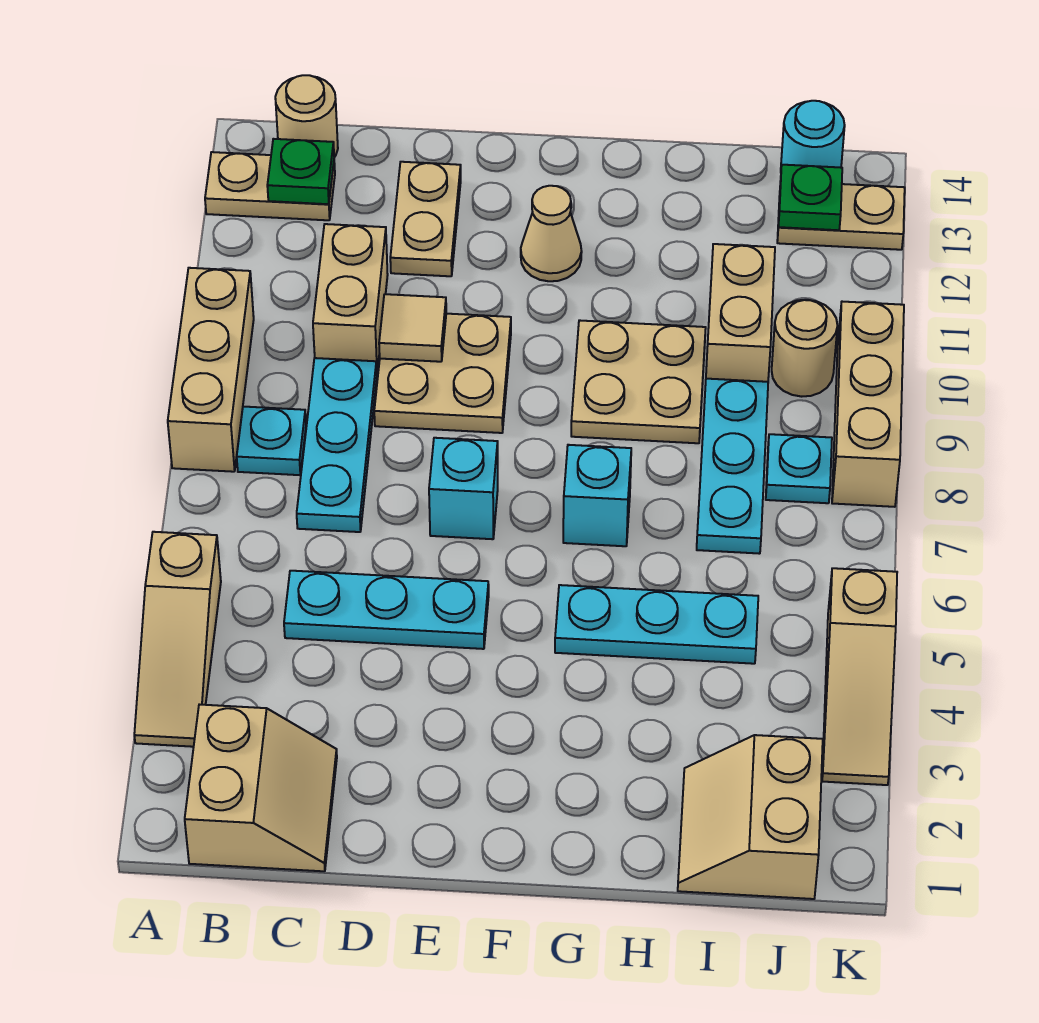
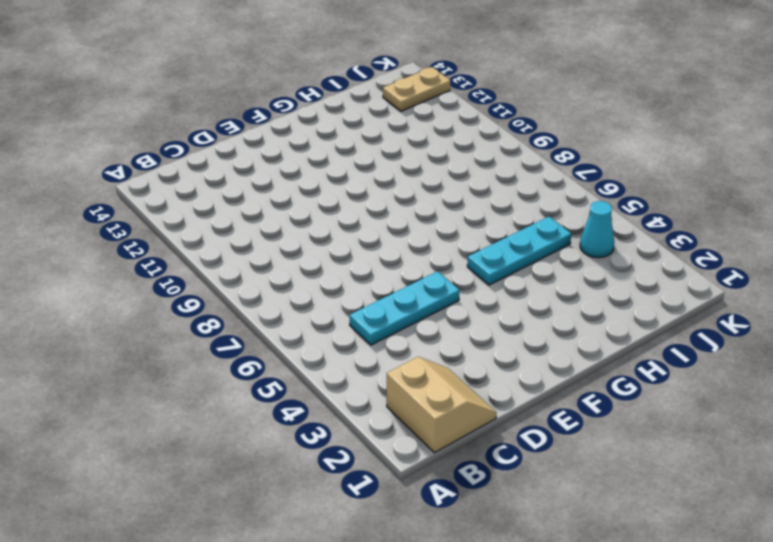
cyan cone J4 level 1 -> none
none -> tan slope A3:A5 level 1 top 5
none -> tan brick A8:A10 level 1
none -> tan plate A13:B13 level 1

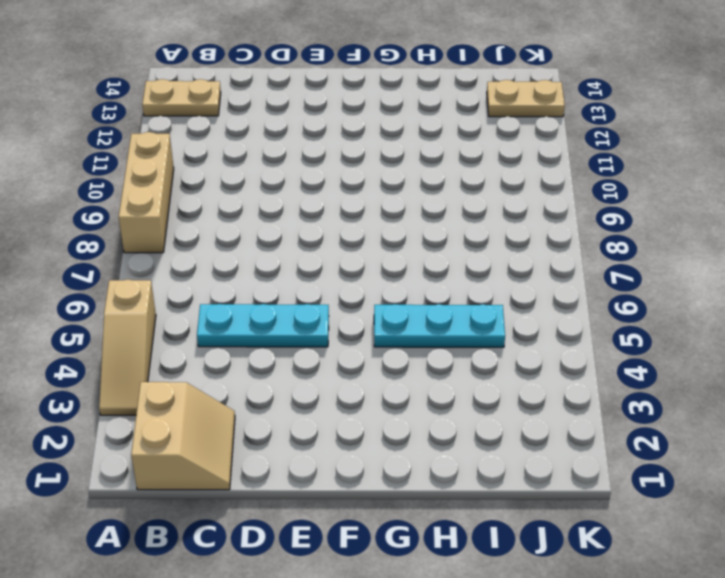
none -> cyan plate B8 level 1
none -> tan round brick B14 level 1
none -> cyan plate C7:C9 level 1

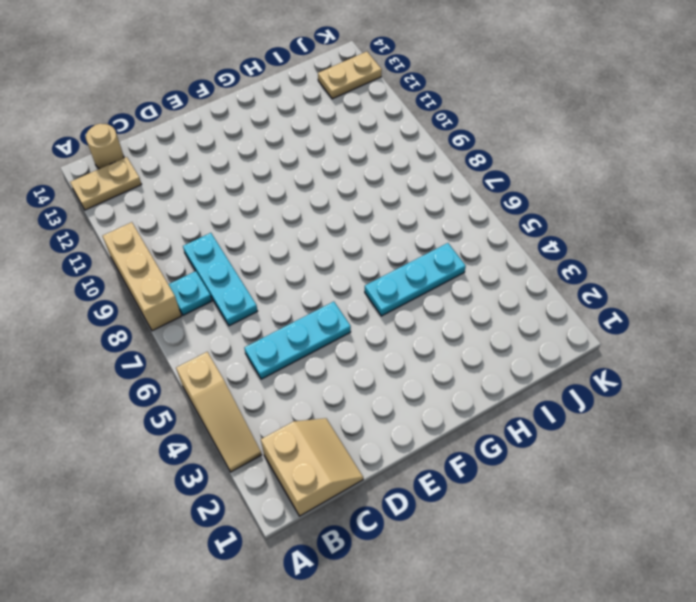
none -> tan brick C10:C11 level 1
none -> tan plate D9:E10 level 1
none -> tan plate D12:D13 level 1

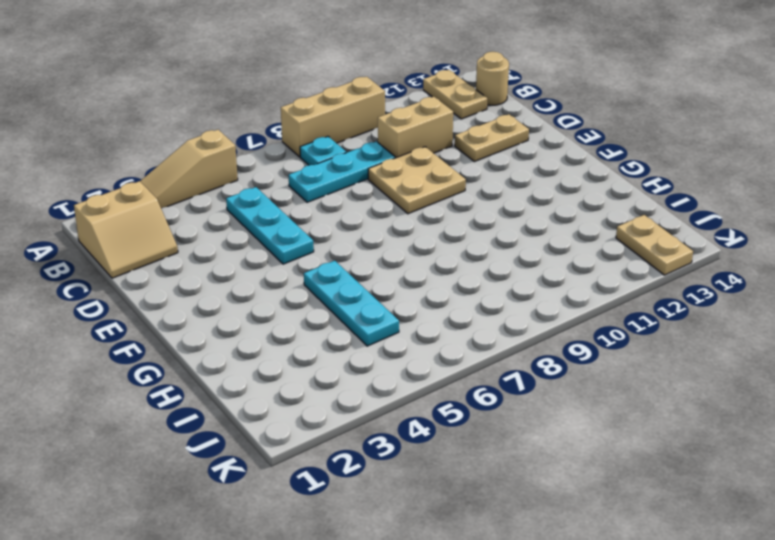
none -> cyan brick E7 level 1
none -> tan cone F12 level 1
none -> cyan brick G7 level 1

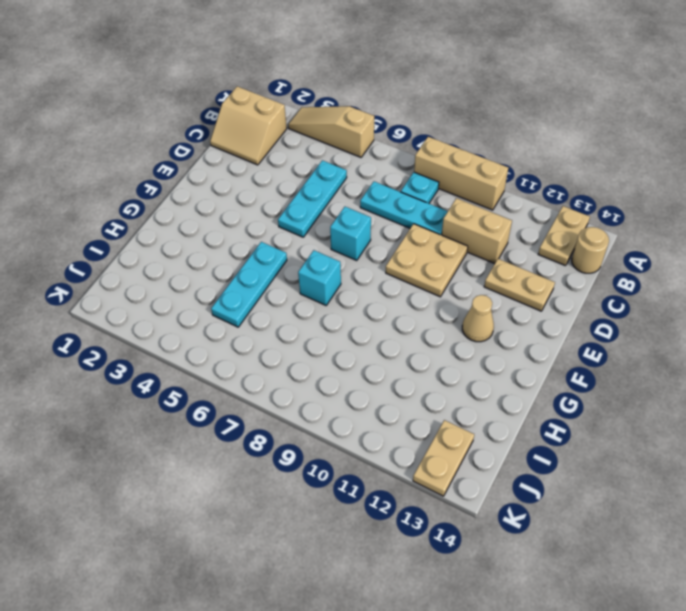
none -> tan plate G9:H10 level 1
none -> tan slope I1:J2 level 1 top J
none -> cyan plate I7:I9 level 1

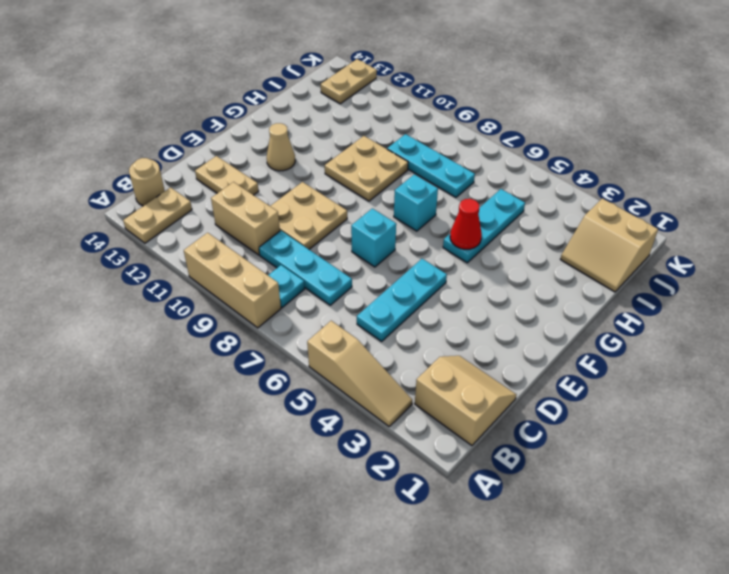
red cone G5 level 2 -> none
none -> tan brick I10:I11 level 1
none -> cyan plate J8 level 1
none -> tan round brick J10 level 1

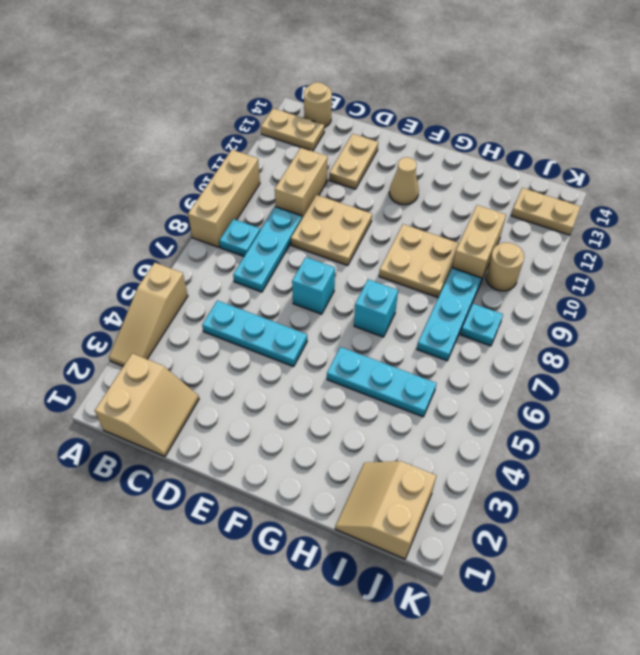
none -> cyan round brick J14 level 1
none -> tan slope K3:K5 level 1 top 5
none -> tan brick K8:K10 level 1

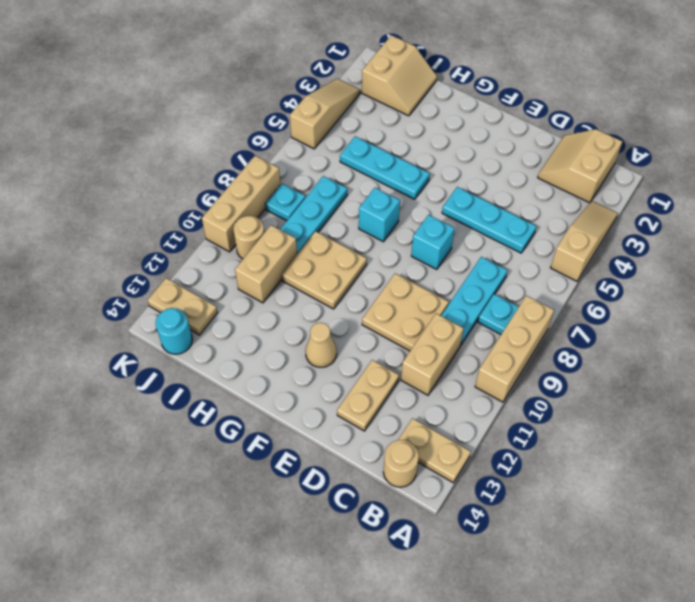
none -> green plate B13 level 2
none -> tan tile D10 level 2
none -> green plate J13 level 2

